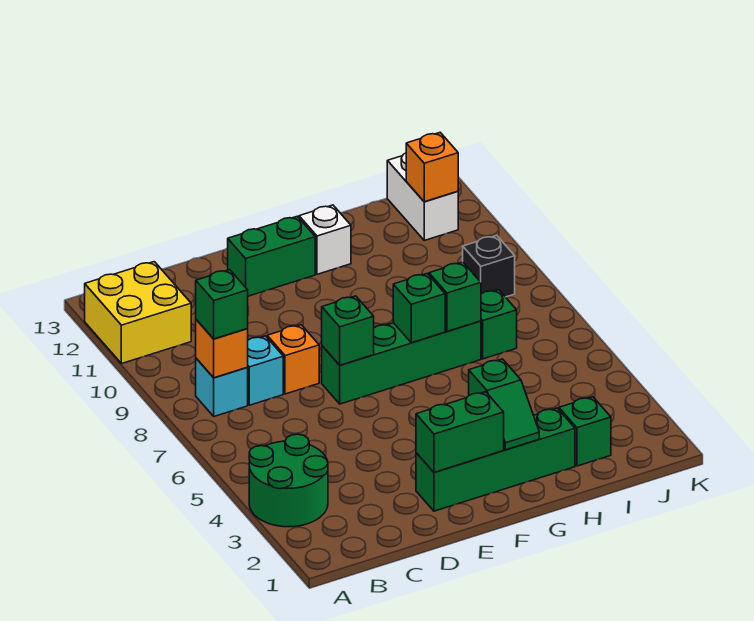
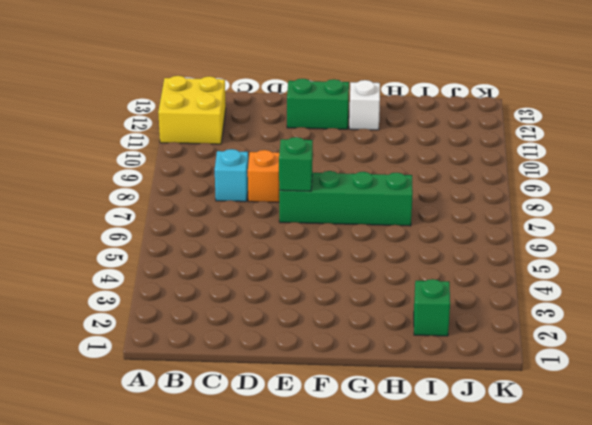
none -> green round brick A3:B4 level 1
none -> cyan brick B8 level 1
none -> green brick E2:H2 level 1

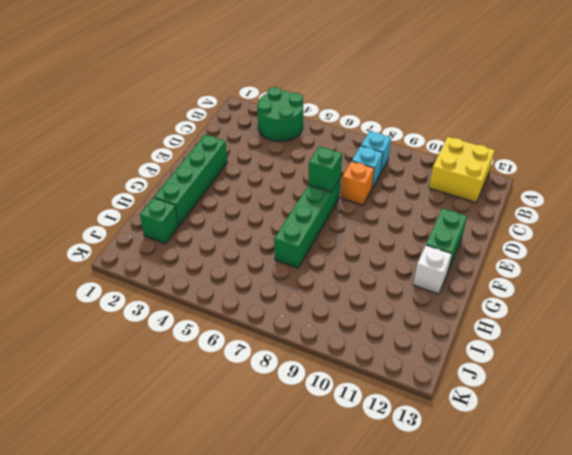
none -> green brick I7 level 1
none -> black brick J9 level 1
none -> white brick J12:J13 level 1

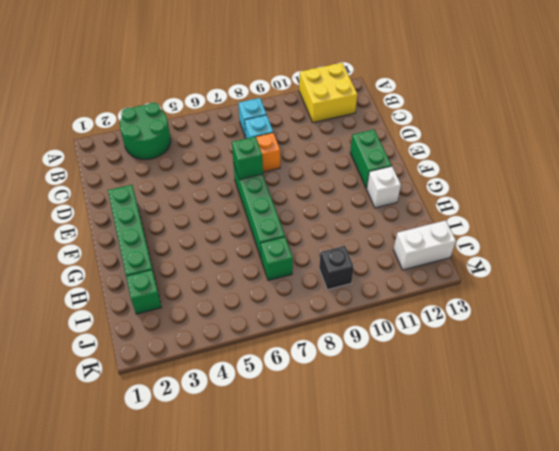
none -> orange brick B8 level 2
none -> green brick E2:F2 level 2
none -> green slope G2:G3 level 2 top 3

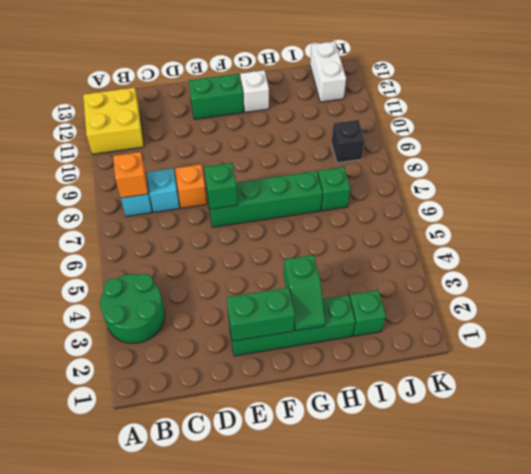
none -> green brick G7 level 2
none -> green brick H7 level 2
none -> orange brick J12 level 2

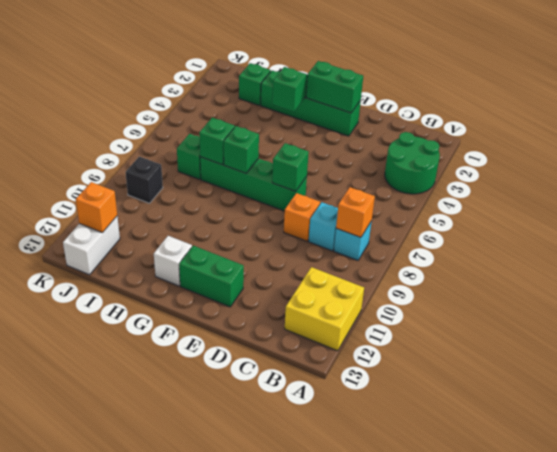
none -> green brick B8 level 3

